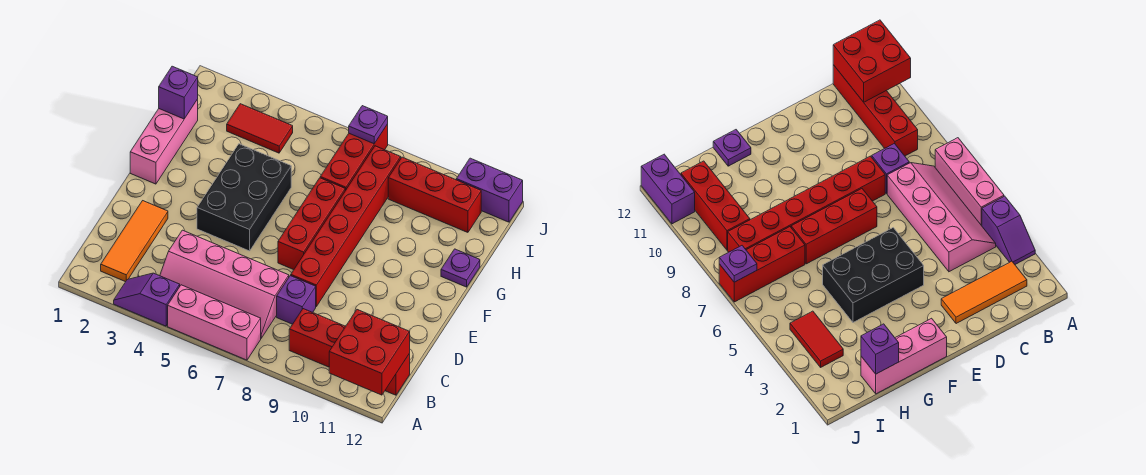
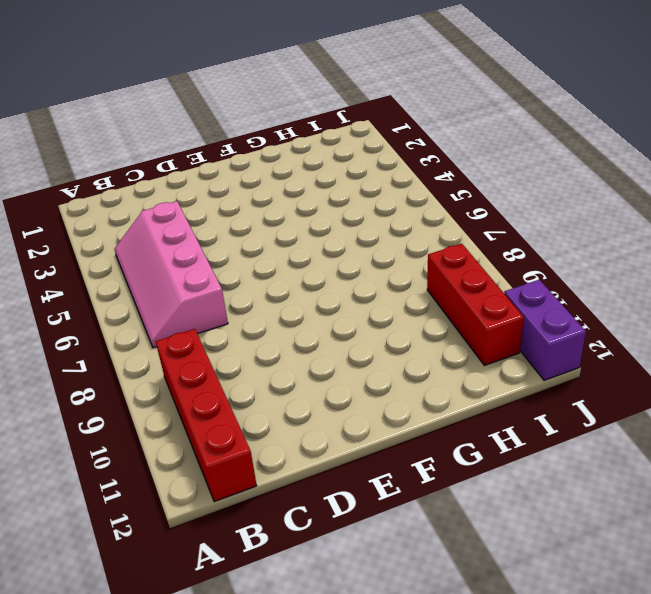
none -> purple slope A3:A4 level 1 top 4
none -> pink brick A5:A7 level 1
none -> orange tile B2:D2 level 1

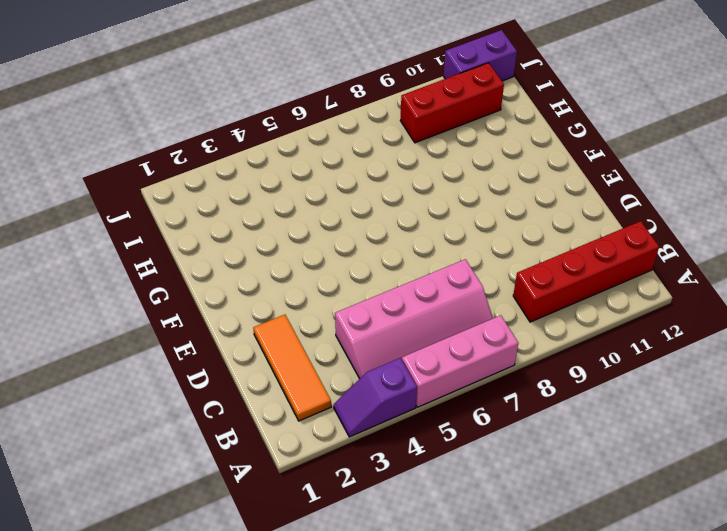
none -> purple brick C8 level 1
none -> red brick D8:I8 level 1
none -> black brick E4:G5 level 1

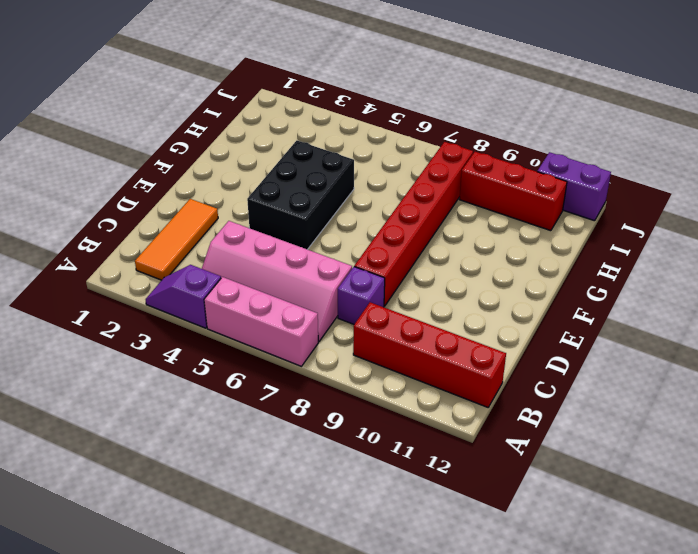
none -> red brick E7:G7 level 1
none -> pink brick F1:H1 level 1
none -> purple plate G12 level 1

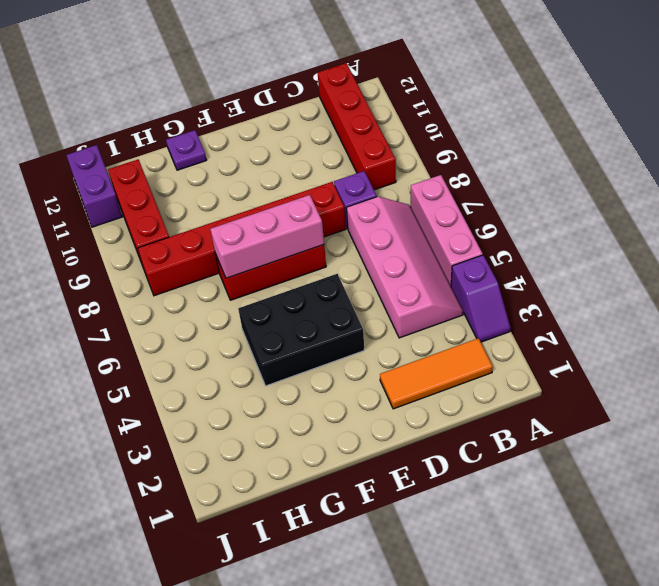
pink brick E7:G7 level 2 -> pink brick F1:H1 level 1
none -> red brick H7:J7 level 1
none -> red tile I3:I4 level 1
none -> red brick A11:B12 level 2

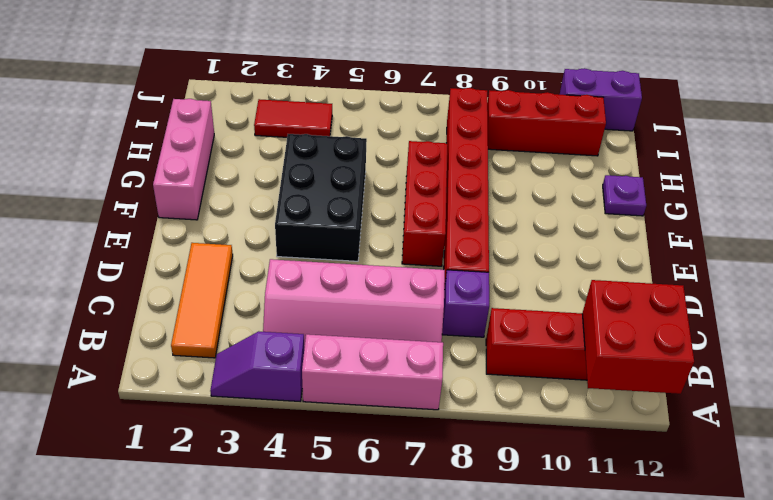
none -> red brick H7:J7 level 1
none -> purple brick H1 level 2
none -> purple plate J7 level 2

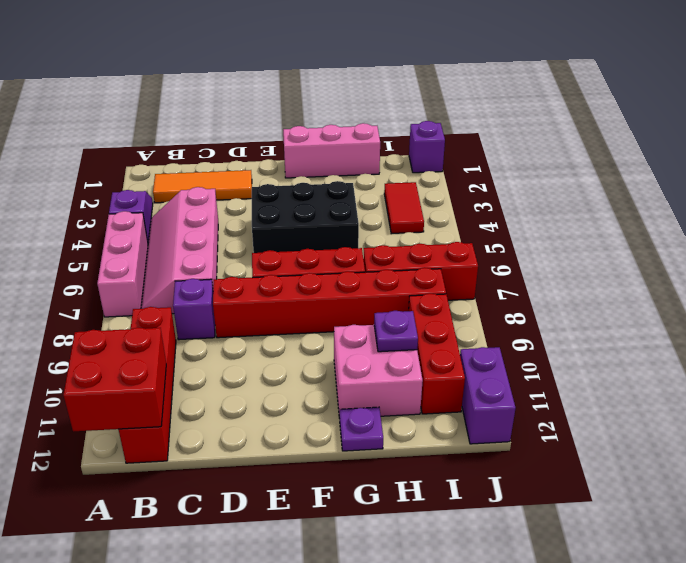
pink brick G10:H11 level 1 -> none
purple plate H10 level 2 -> purple plate J7 level 2
purple brick J1 level 1 -> purple brick H1 level 2

